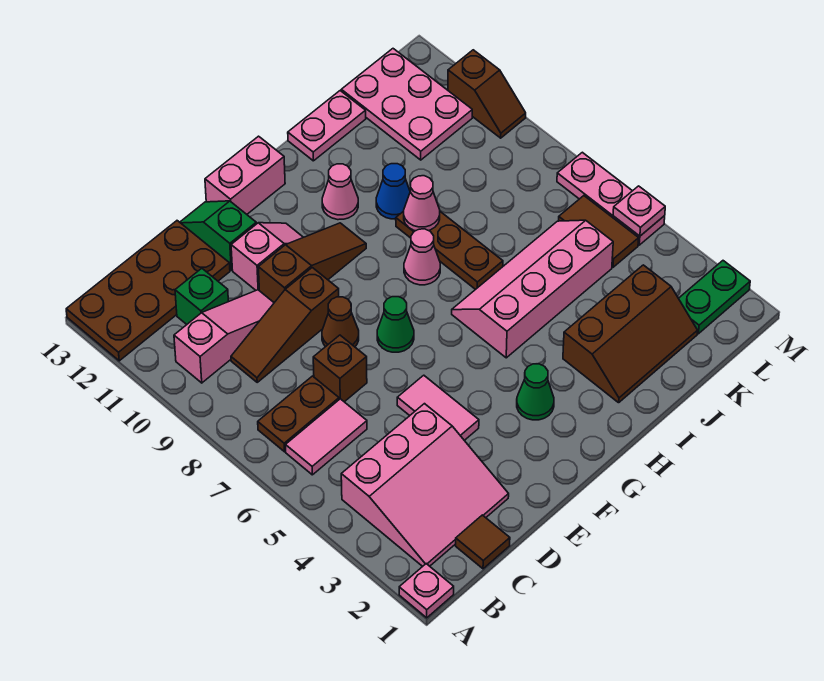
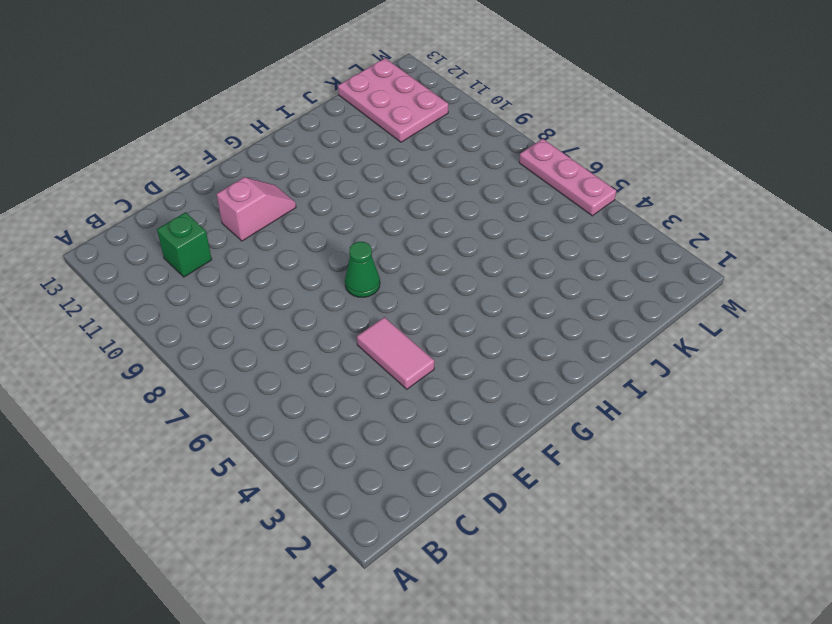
none -> pink plate A1 level 1
none -> brown plate A12:D13 level 1
none -> pink slope B2:D4 level 1 top 4
none -> pink tile B6:C6 level 1

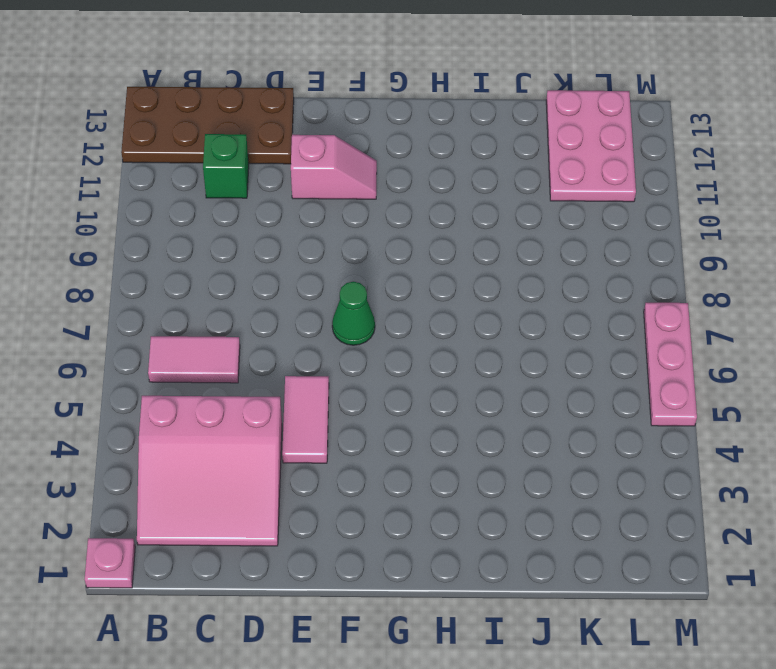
none -> brown plate B7:C7 level 1
none -> pink slope B10:D10 level 1 top B
none -> brown tile C1 level 1
none -> brown slope C9:E9 level 1 top E

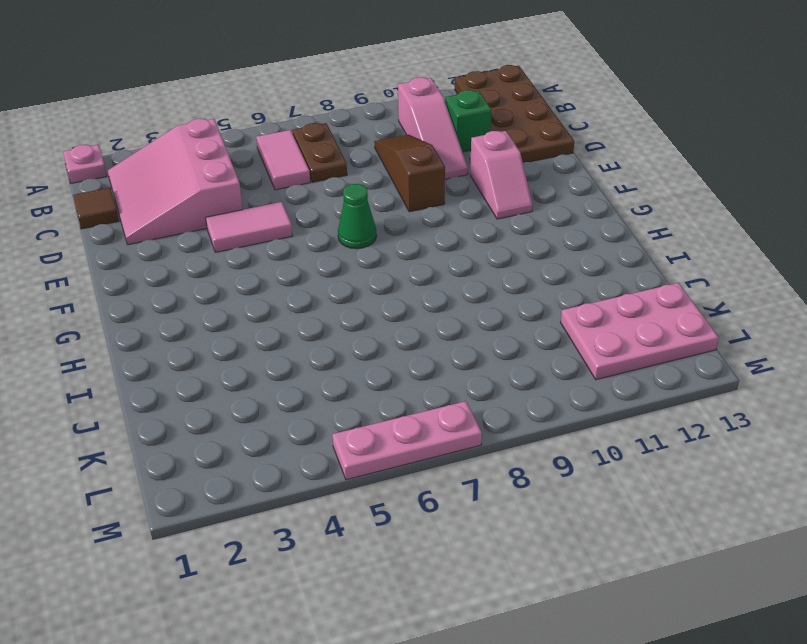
none -> brown brick D7 level 1
none -> brown cone E8 level 1
none -> brown slope E10:G10 level 1 top E
none -> green slope E12:E13 level 1 top 12

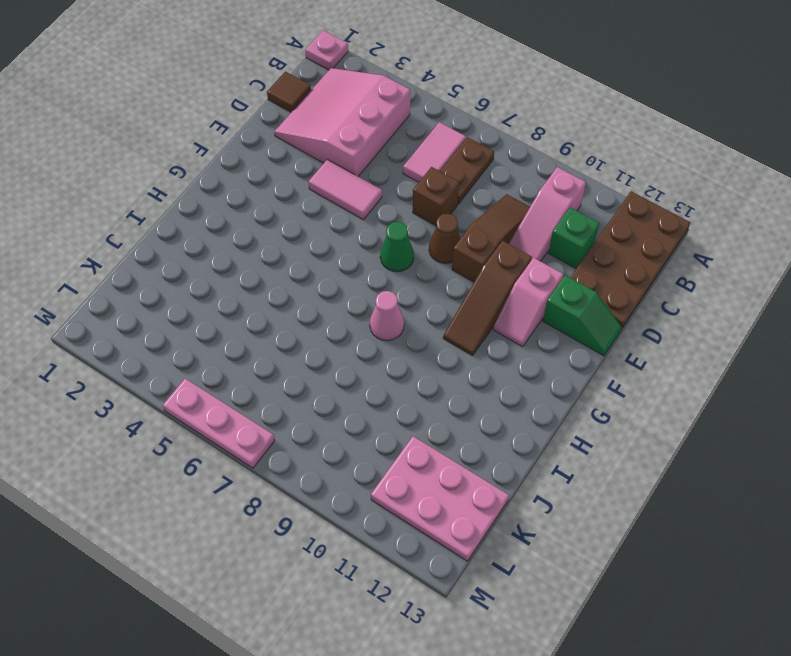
none -> pink brick F13:G13 level 1
none -> green cone G3 level 1
none -> pink slope H5:K6 level 1 top 5
none -> pink cone H11 level 1

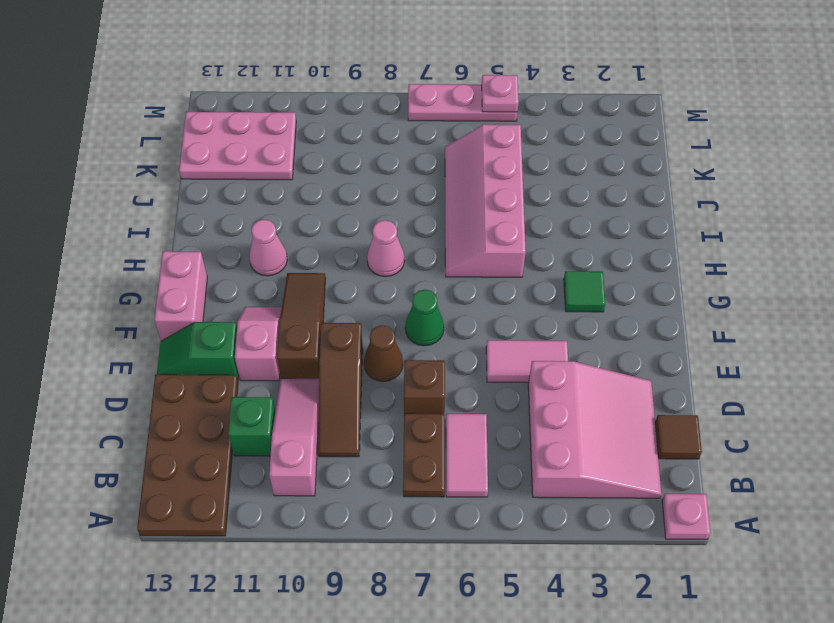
green tile G3 level 1 -> green cone G3 level 1
none -> brown slope I2:K3 level 1 top 3
none -> brown plate I7:I9 level 1
none -> blue cone I10 level 1
none -> pink plate I13:J13 level 1

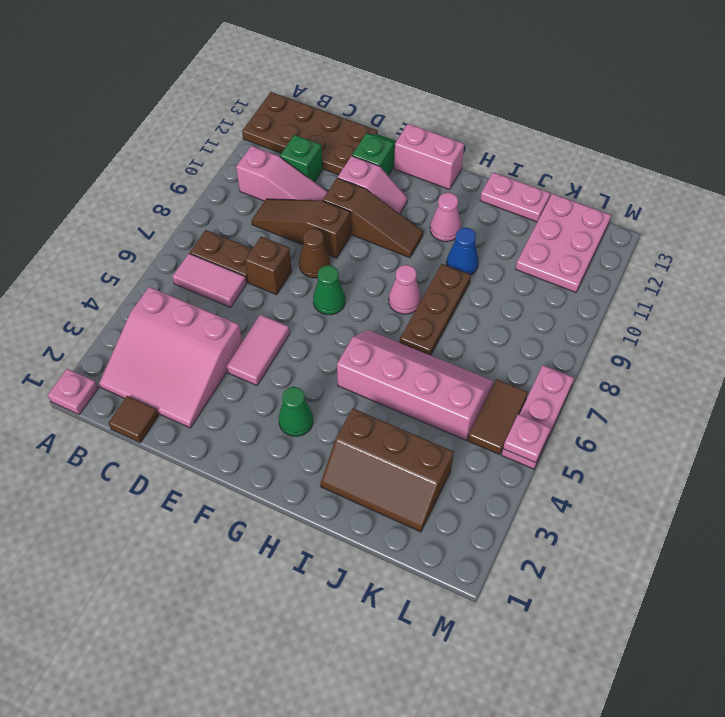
none -> green plate L2:M2 level 1
none -> brown slope M10:M11 level 1 top 11
none -> pink cone I9 level 2

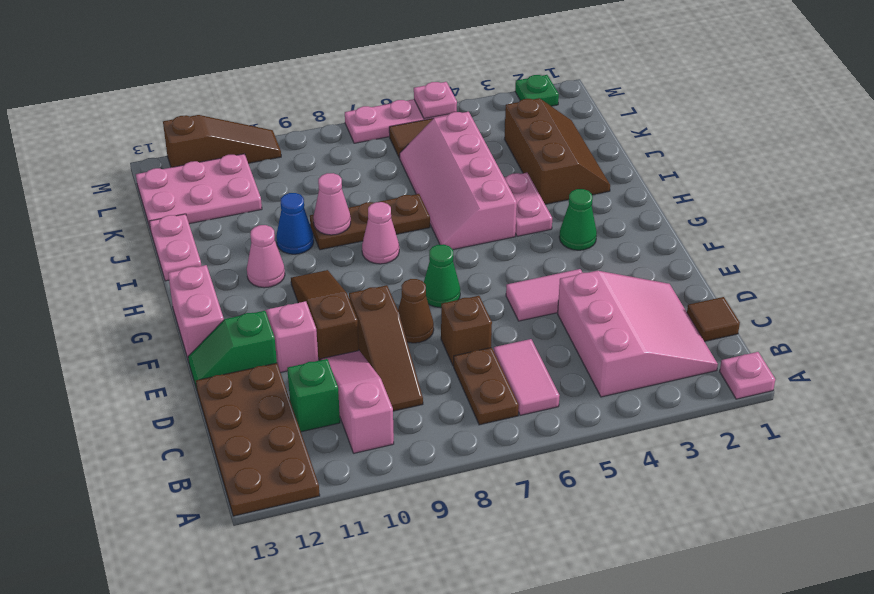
pink plate H4:I4 level 1 -> none
green plate M2 level 1 -> green plate L2:M2 level 1
brown slope M10:M12 level 1 top 12 -> brown slope M10:M11 level 1 top 11

